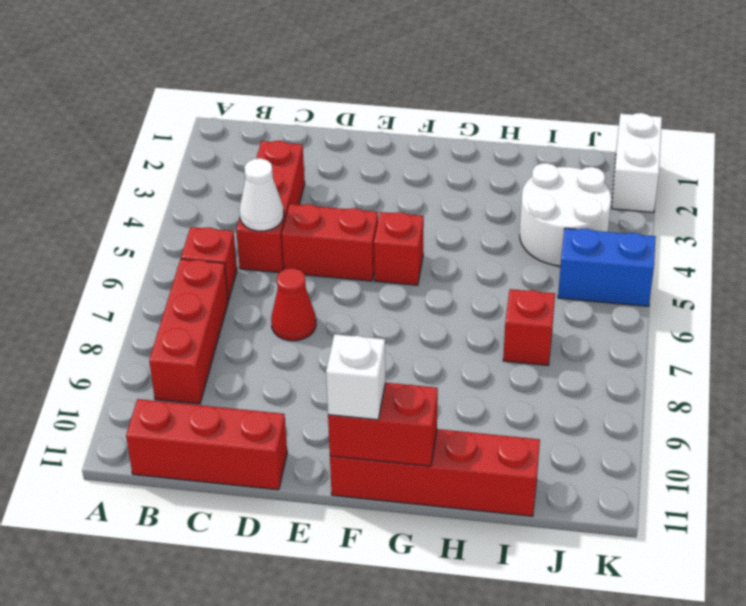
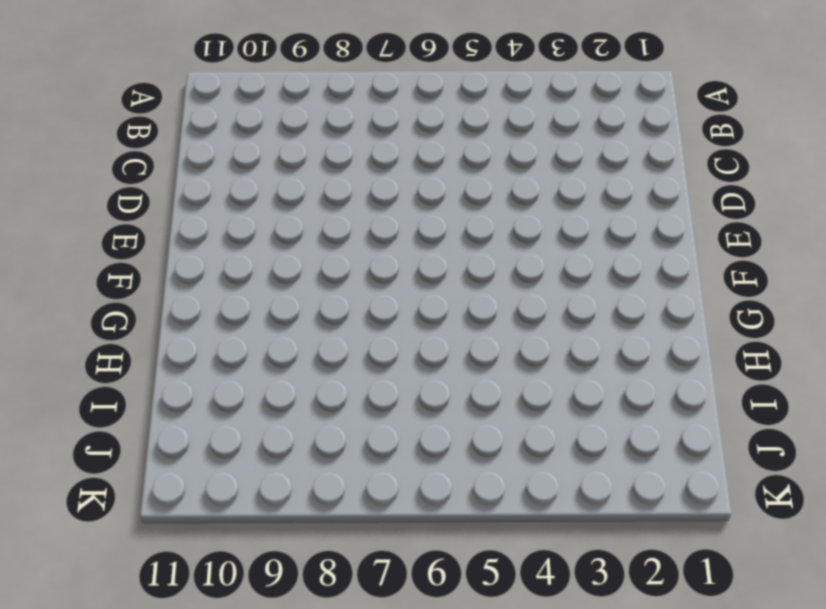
none -> red brick B6 level 1
none -> red brick B7:B9 level 1
none -> red brick B11:D11 level 1

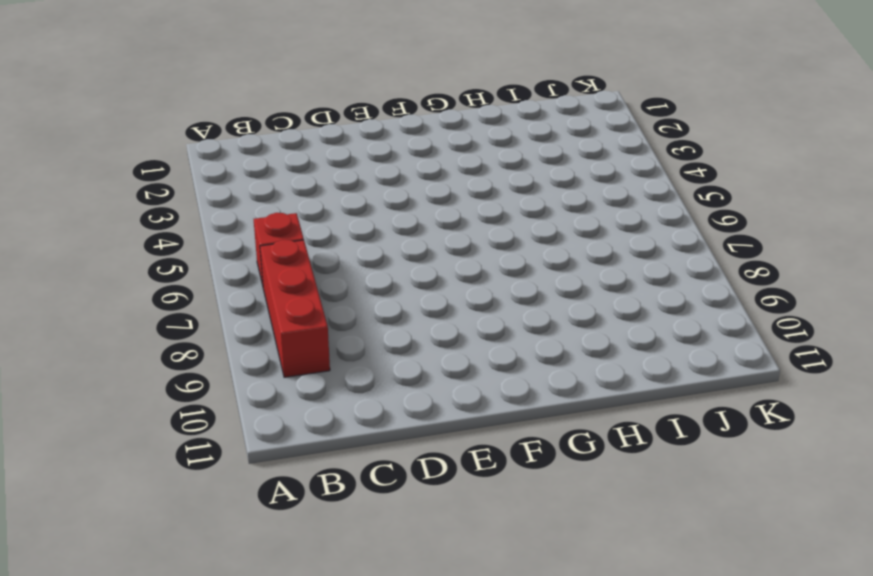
none -> red brick B11:D11 level 1
none -> red brick C3:C5 level 1
none -> red brick D5:E5 level 1

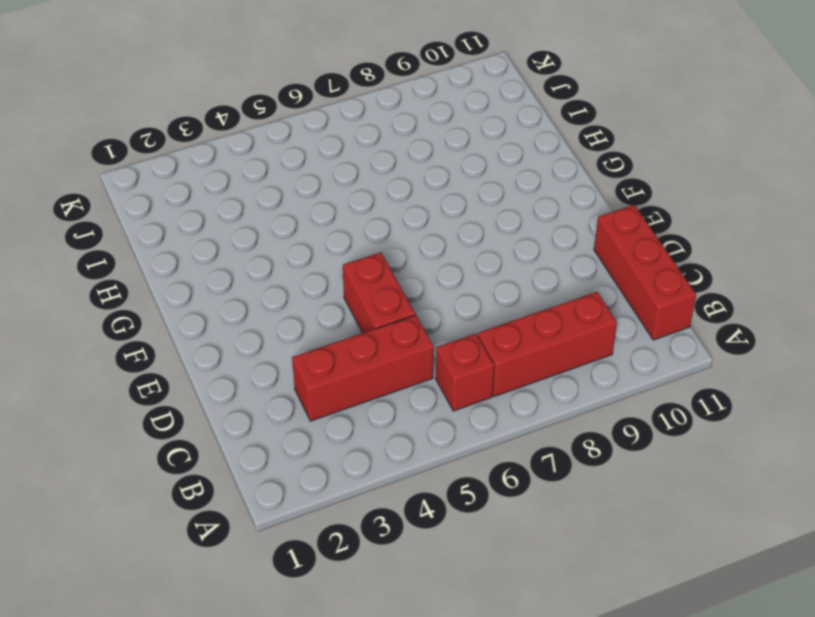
none -> red cone D7 level 1
none -> red brick F5 level 1
none -> red brick F11:I11 level 1

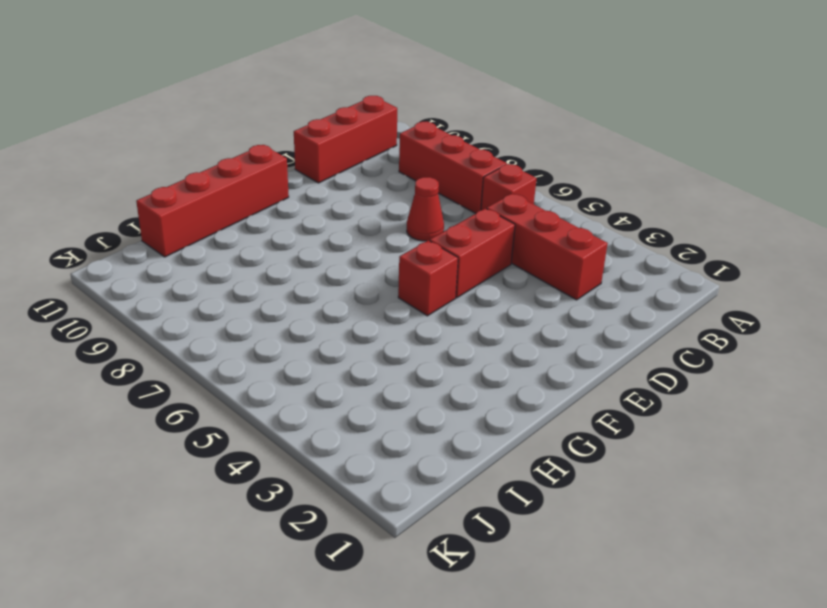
none -> white round brick I3:J4 level 1
none -> red brick I7 level 1
none -> blue brick J5:K5 level 1

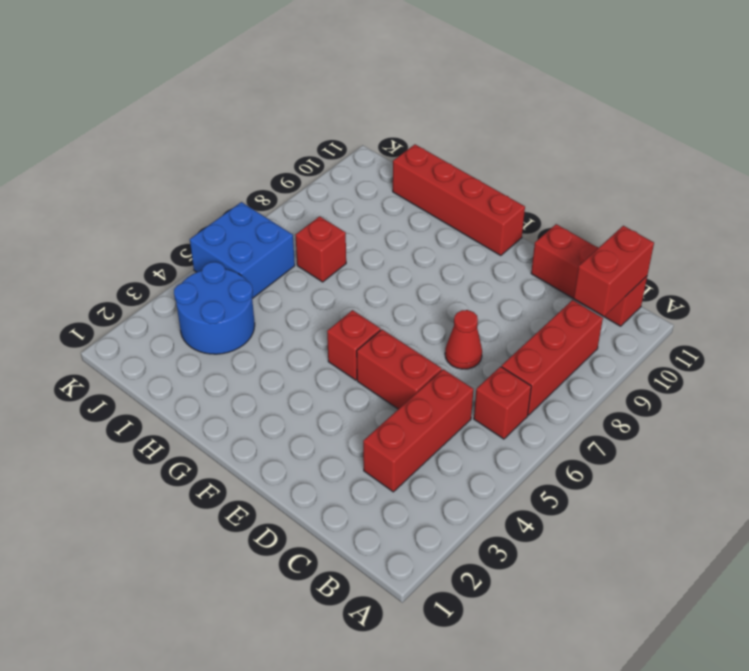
red brick B10:B11 level 2 -> red brick F11:G11 level 2
blue round brick I3:J4 level 1 -> white round brick I3:J4 level 1
blue brick J5:K6 level 1 -> blue brick J5:K5 level 1
none -> white brick K1:K2 level 1
none -> white cone C5 level 2
none -> white brick F11 level 3

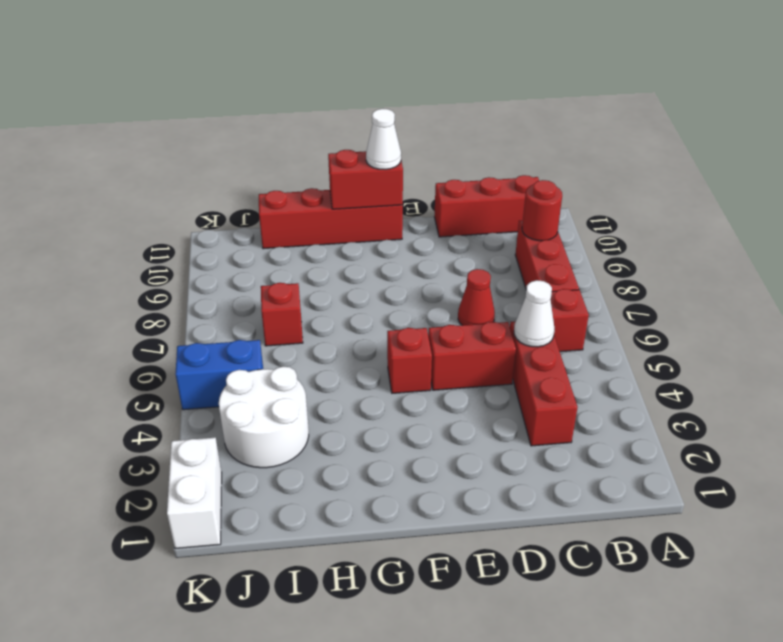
red round brick B9 level 2 -> none
white cone F11 level 3 -> white brick F11 level 3

